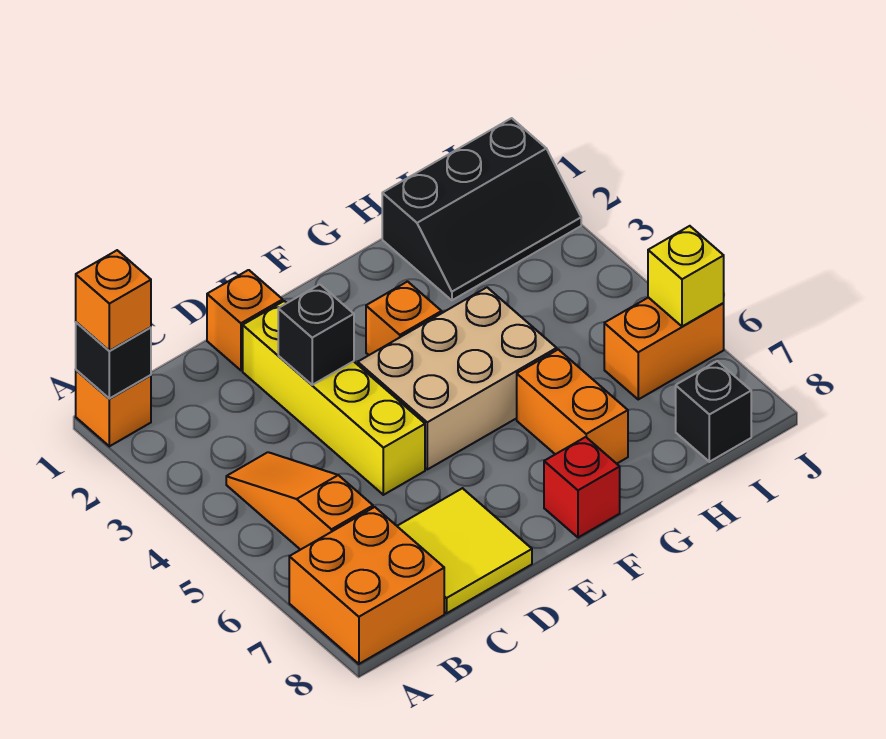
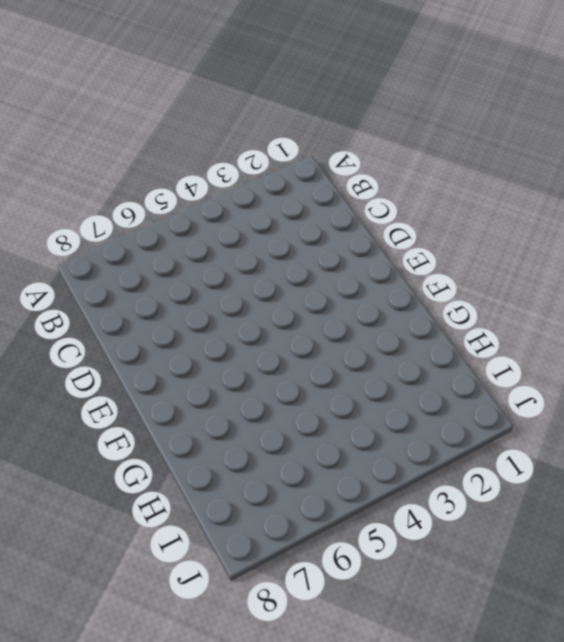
none -> orange brick A1 level 1
none -> orange brick A7:B8 level 1
none -> orange slope B4:B6 level 1 top 6

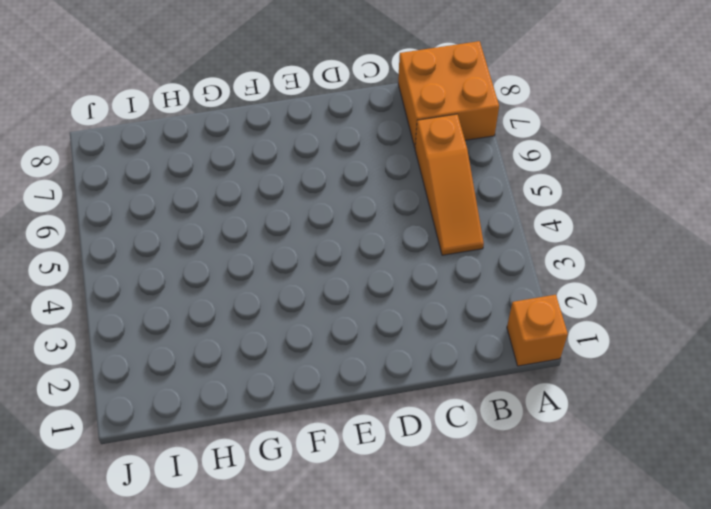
none -> yellow tile C7:D8 level 1
none -> orange brick D1 level 1
none -> yellow brick D2:D5 level 1

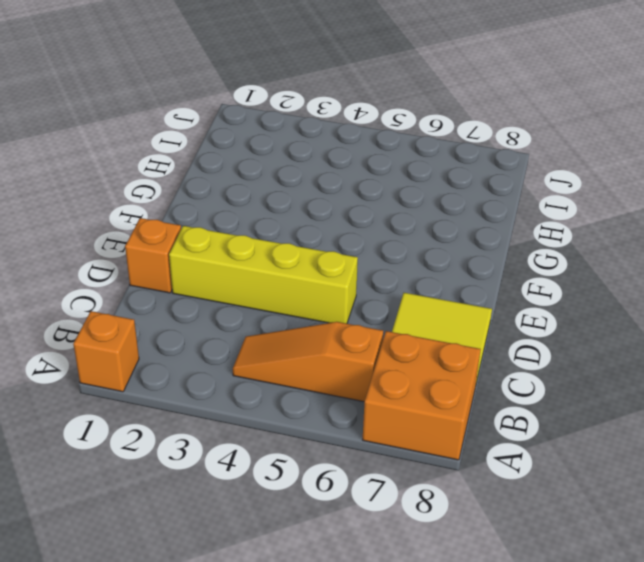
none -> tan brick E4:G5 level 1
none -> orange brick F3 level 1
none -> red brick F8 level 1

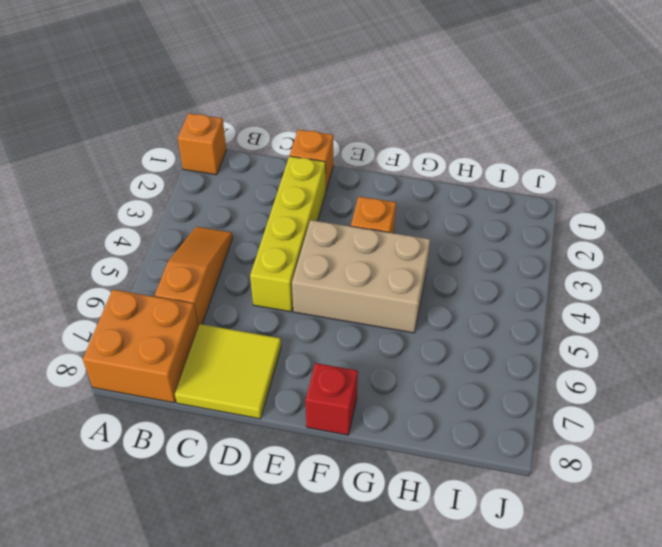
none -> orange brick G6:G7 level 1
none -> black slope H1:J2 level 1 top 1
none -> orange brick I6:J6 level 1

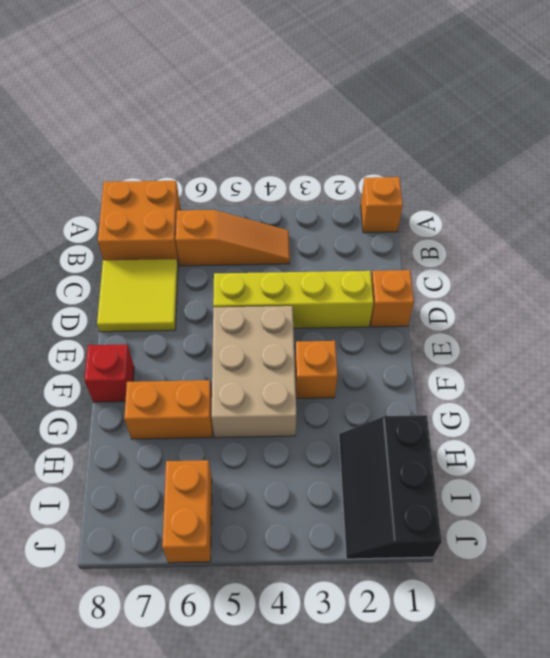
none -> black brick I8 level 1
none -> black brick A1 level 2
none -> black brick D3 level 2

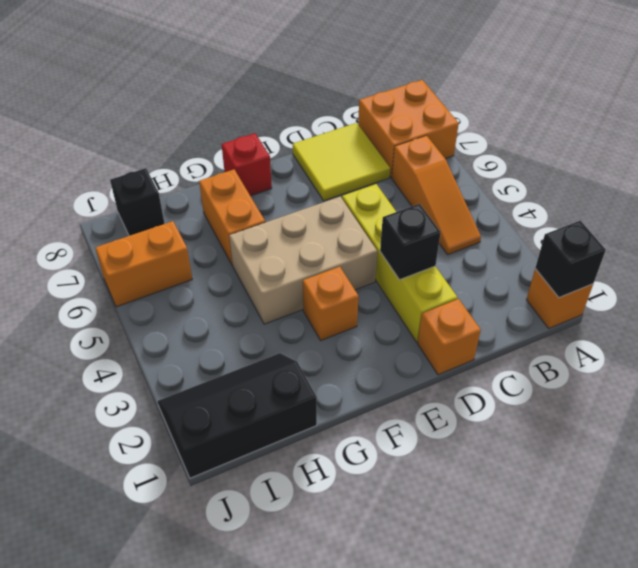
none -> yellow brick J6 level 2
none -> orange brick A1 level 3

